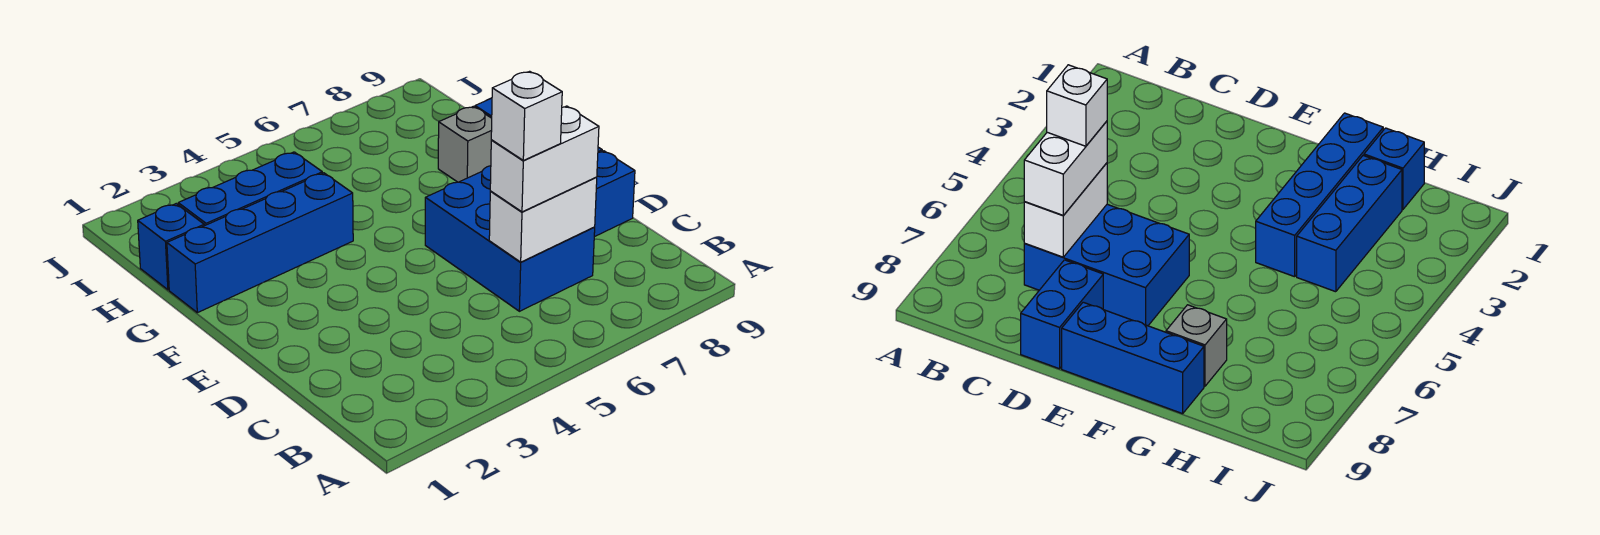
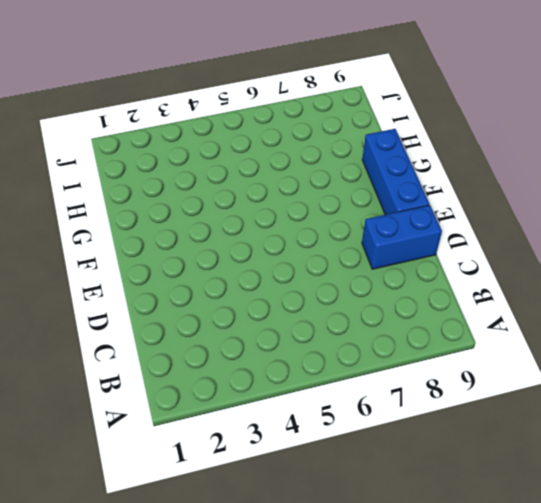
none -> blue brick C6:E7 level 1
none -> blue brick G1:G4 level 1

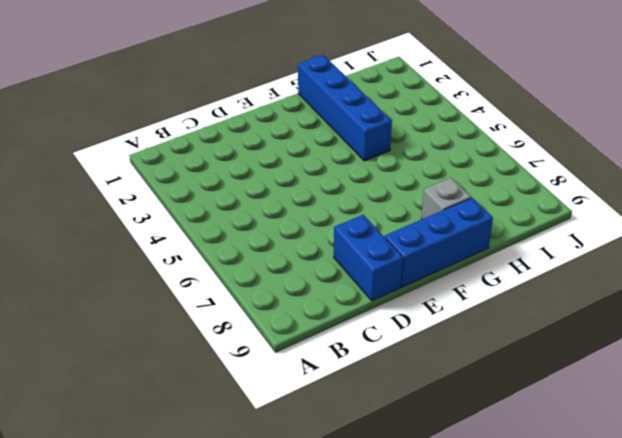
none -> blue brick C6:E7 level 1
none -> blue brick H1 level 1

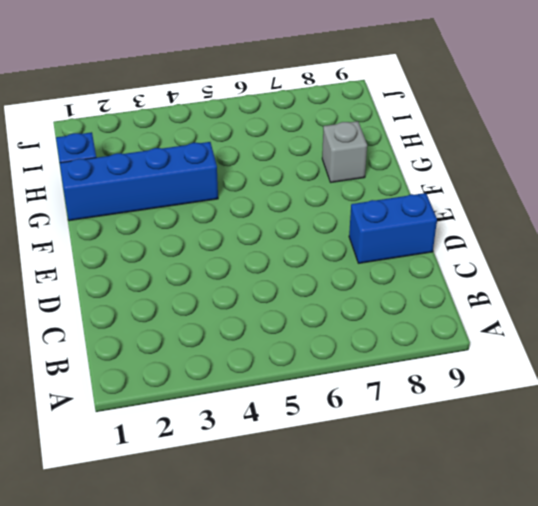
none -> blue brick C6:E7 level 1
none -> blue brick E9:G9 level 1

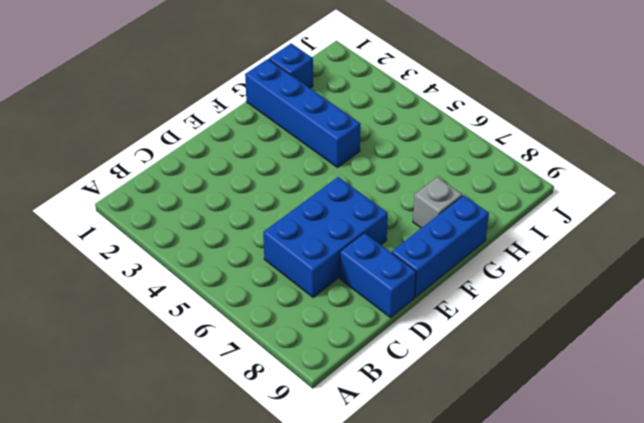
none -> blue brick H2:H4 level 1
none -> white brick C6:C7 level 2

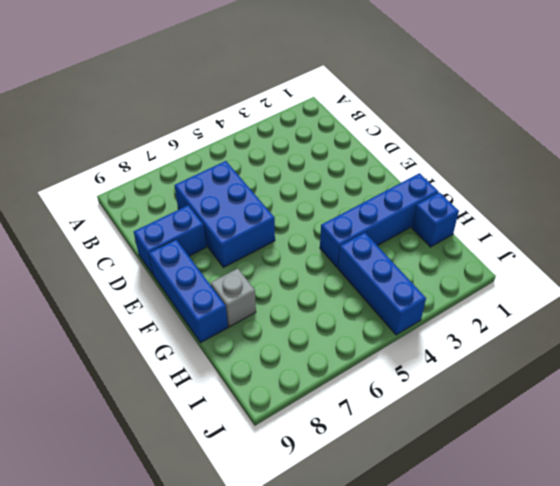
blue brick H4:J4 level 1 -> blue brick H2:H4 level 1
none -> white brick C6:C7 level 2
none -> white brick C6:C7 level 3

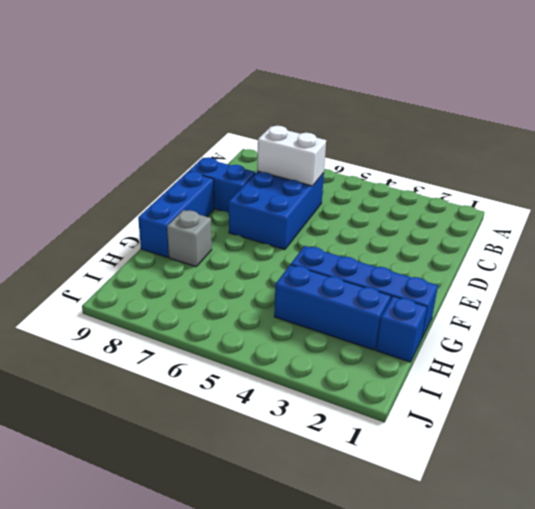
none -> white brick C6:C7 level 3
none -> white brick C6 level 4

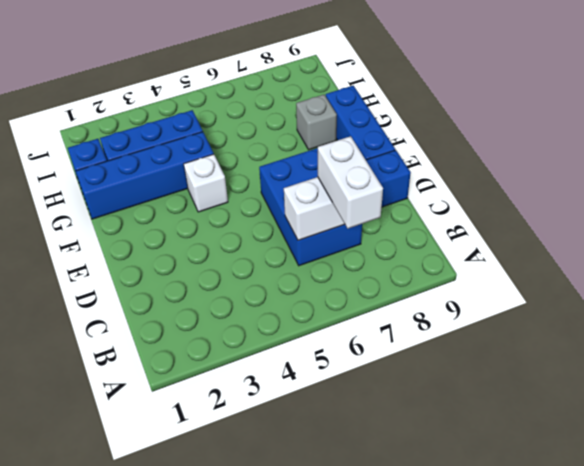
white brick B7:C7 level 3 -> white brick C6:C7 level 3
white brick F4 level 1 -> white brick C6 level 4

